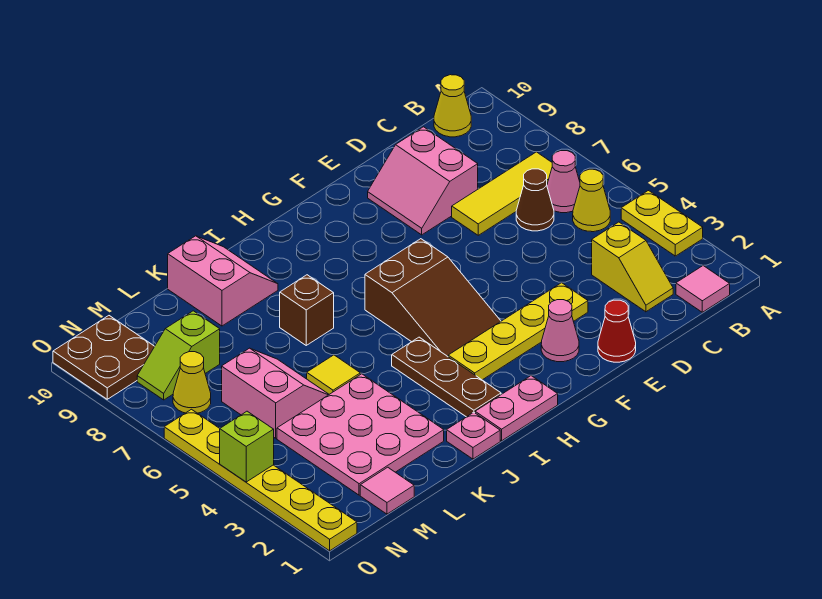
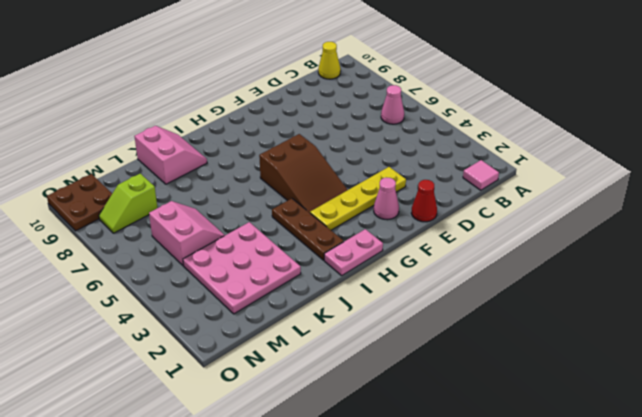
none -> yellow plate A3:A4 level 1
none -> yellow cone B5 level 1
none -> yellow tile B7:D7 level 1

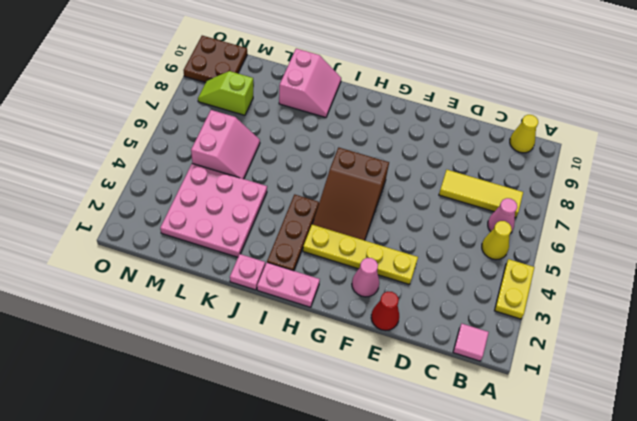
none -> yellow slope C2:C3 level 1 top 3
none -> brown cone C6 level 1
none -> pink slope D8:E9 level 1 top D

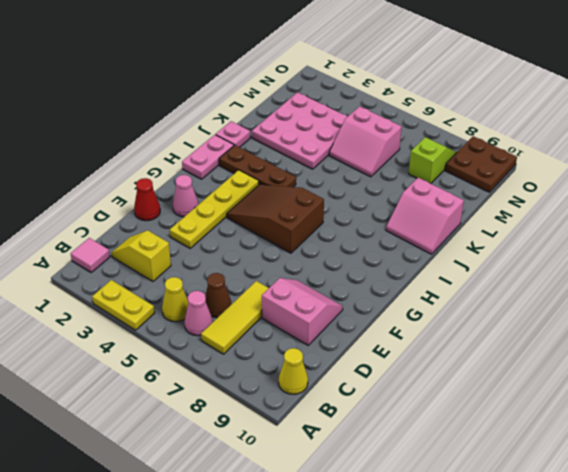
none -> brown brick J7 level 1
none -> yellow tile K5 level 1
none -> pink tile M1 level 1

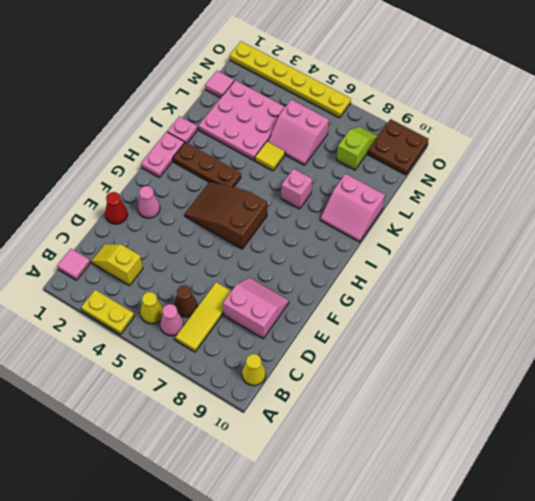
pink brick J7 level 1 -> brown brick J7 level 1
none -> yellow plate E3:H3 level 1
none -> yellow cone N7 level 1
none -> lime brick O4 level 2

